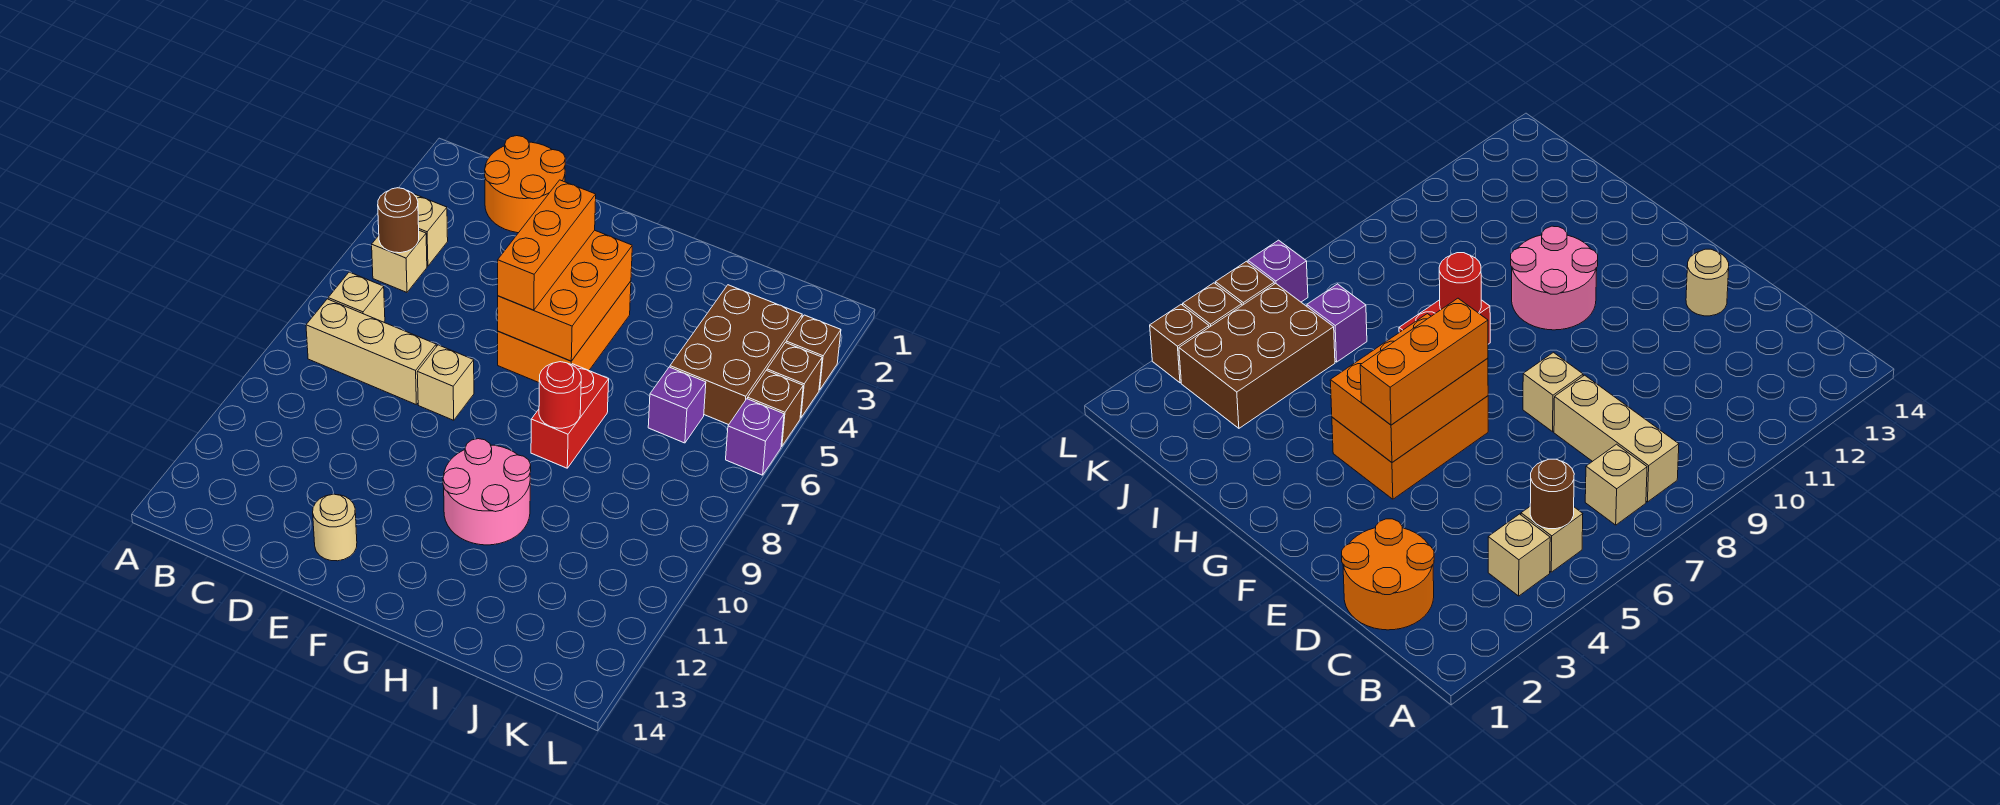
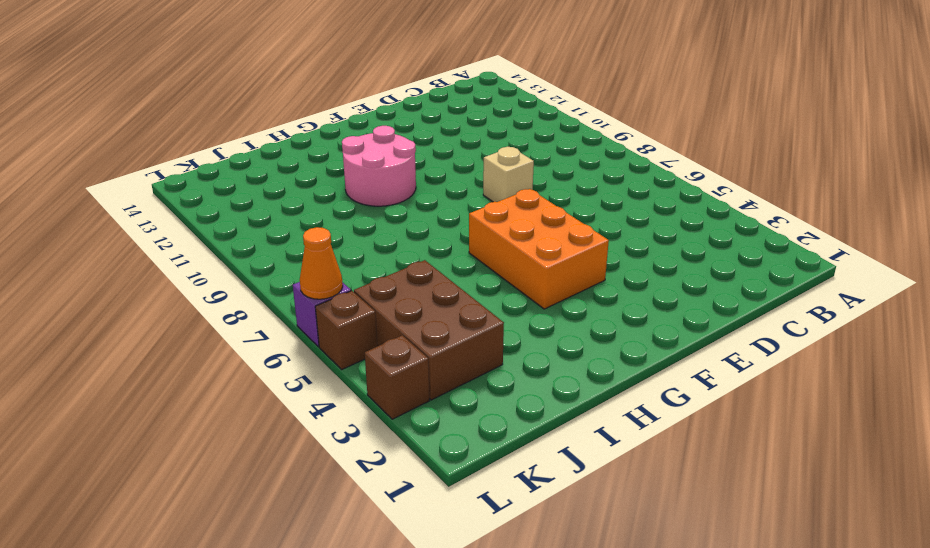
orange cone L6 level 2 -> none
none -> tan brick B4 level 1
none -> tan brick B5 level 1
none -> tan brick B7 level 1

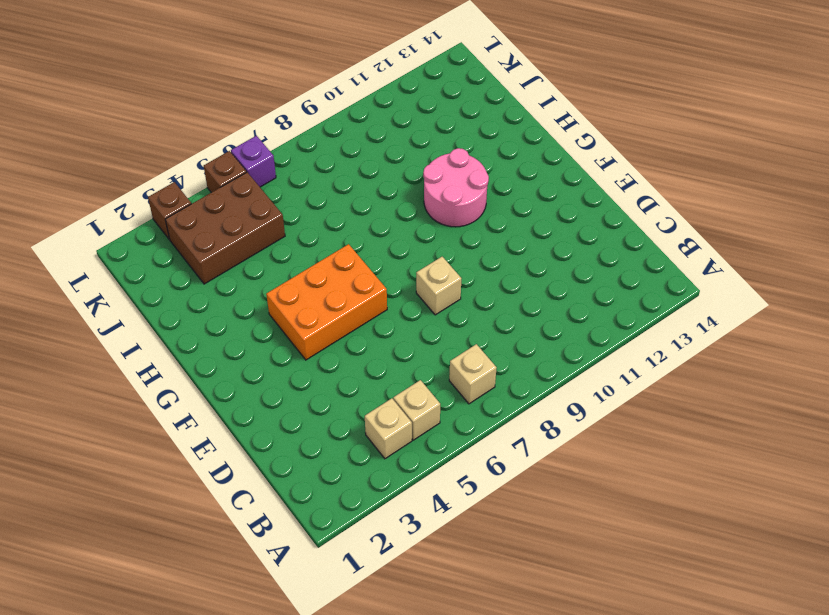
none -> tan brick B8:D8 level 1
none -> orange round brick C1:D2 level 1
none -> tan round brick E13 level 1

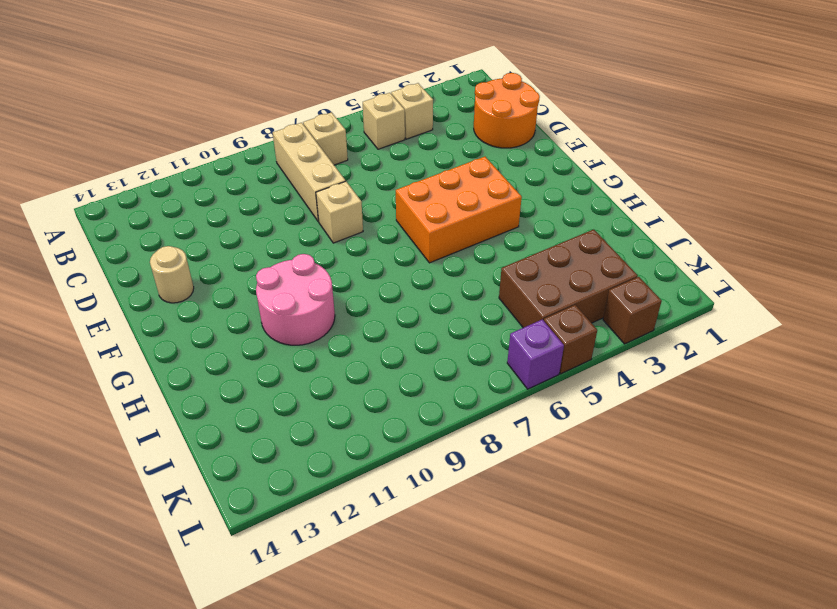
none -> red brick H7:H8 level 1
none -> purple brick J6 level 1
none -> brown brick L4 level 1

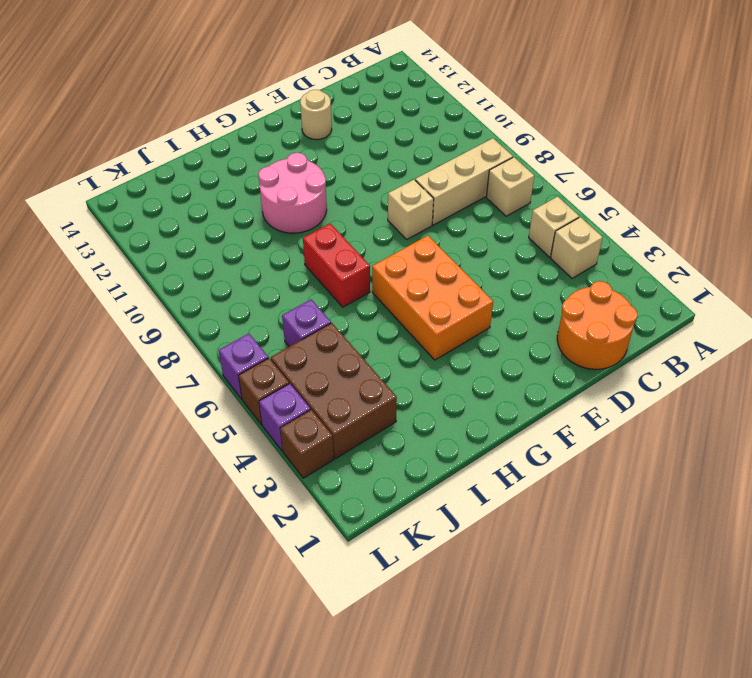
purple brick L4 level 1 -> brown brick L4 level 1
none -> brown round brick B5 level 2
none -> orange brick F4:G6 level 2
none -> red round brick H8 level 2

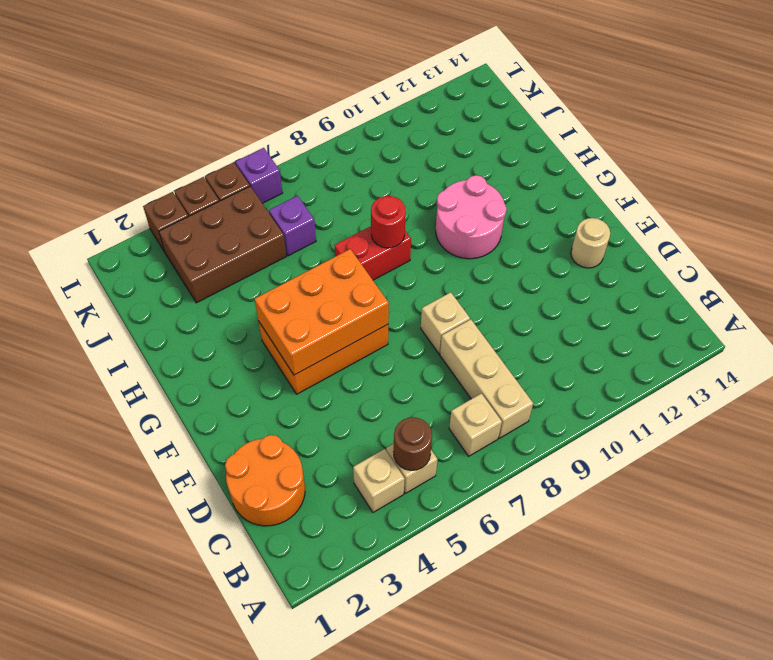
none -> orange brick F4:F6 level 3

